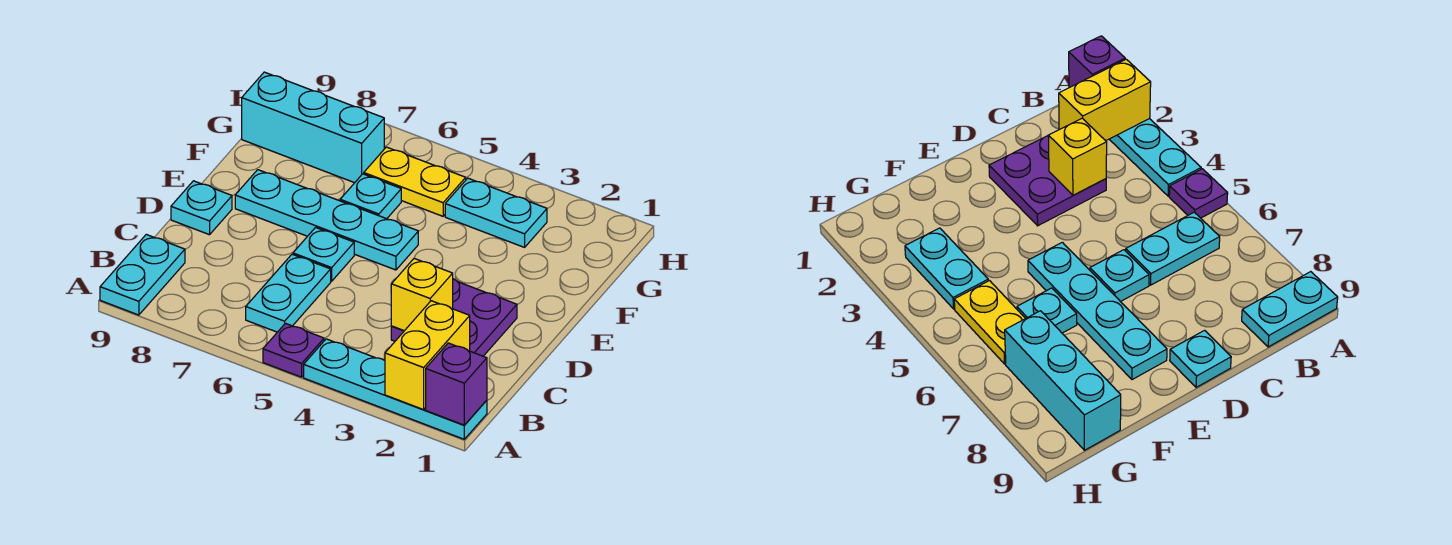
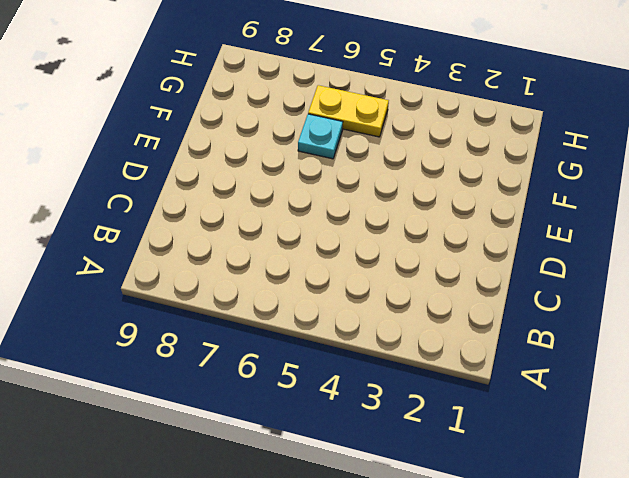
none -> cyan plate A1:A4 level 1
none -> purple plate A5 level 1
none -> cyan plate A9:B9 level 1

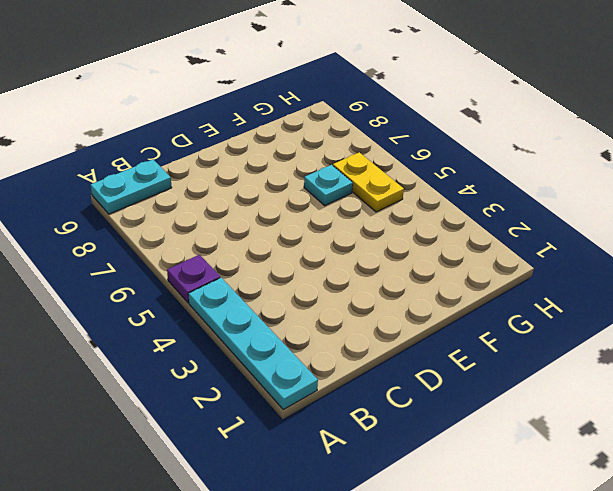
none -> cyan plate B6:C6 level 1
none -> purple plate C2:D3 level 1
none -> cyan plate D6 level 1

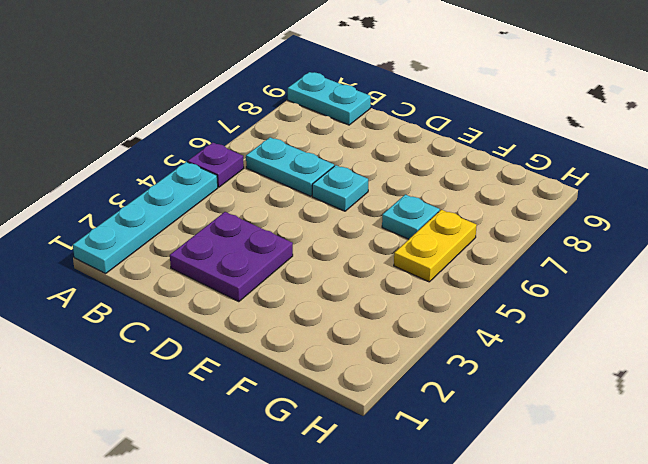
none -> cyan plate D9 level 1
none -> cyan plate E5:E8 level 1
none -> cyan plate G3:G4 level 1

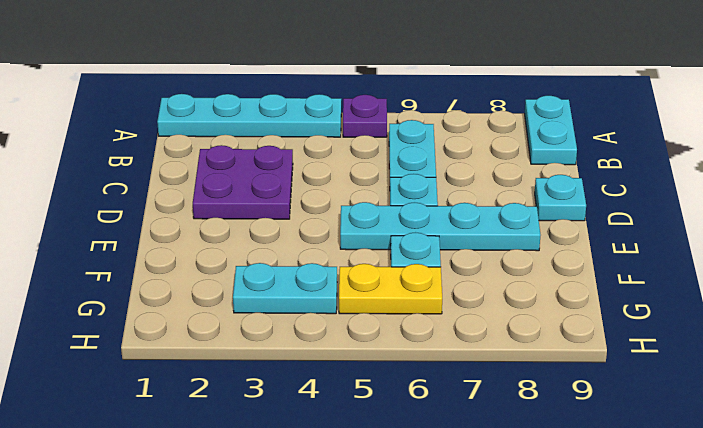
none -> cyan brick G7:G9 level 1
none -> purple brick A1 level 2
none -> yellow brick A2:B2 level 2

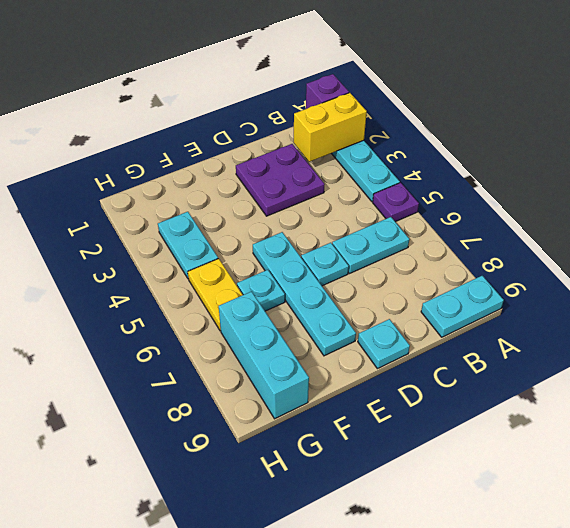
none -> yellow brick C3 level 2

